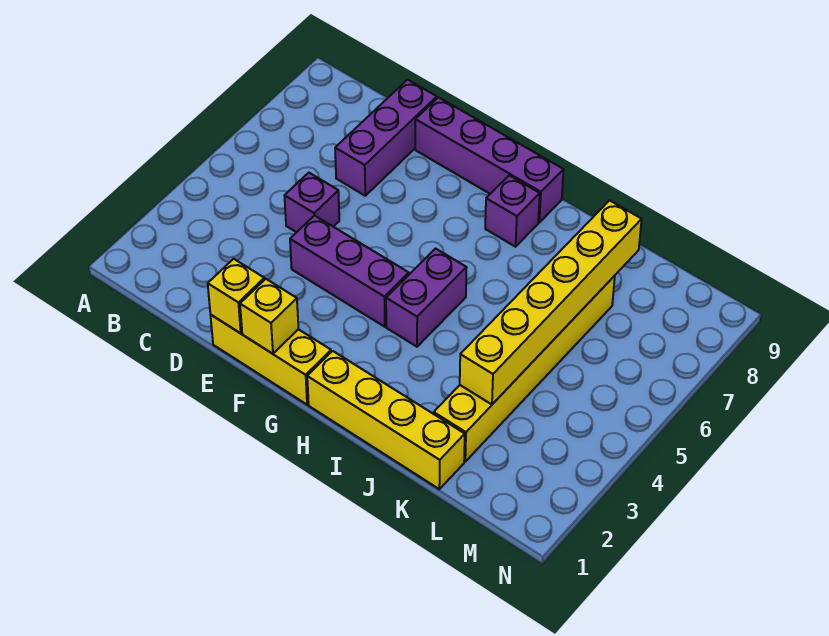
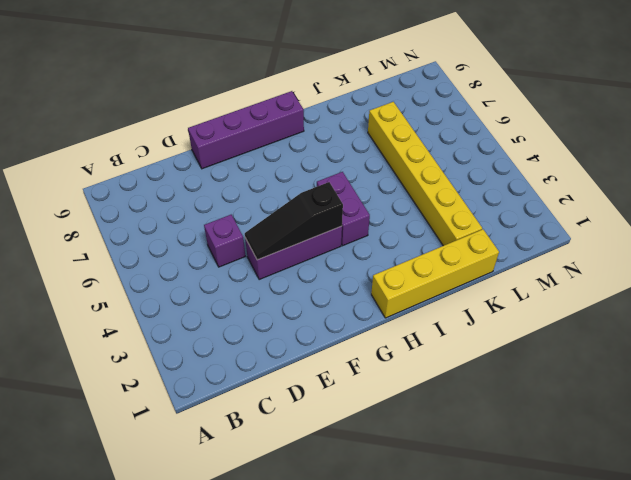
black slope E4:G4 level 2 top G -> none
none -> purple brick D7:D9 level 1
none -> yellow brick E1:G1 level 1
none -> purple brick H8 level 1

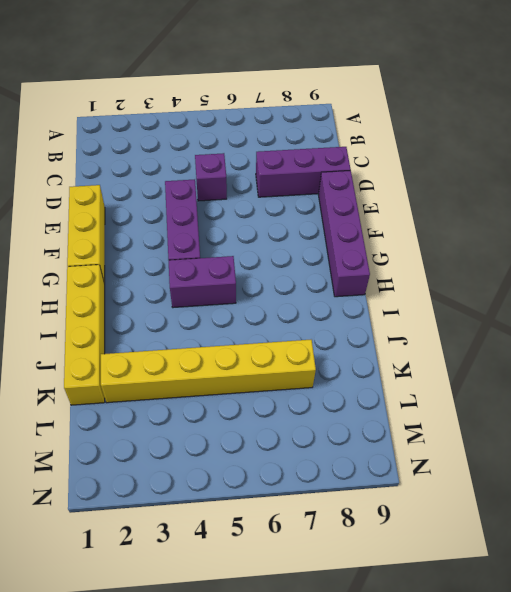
none -> purple brick H8 level 1
none -> yellow brick E1 level 2
none -> yellow brick F1 level 2

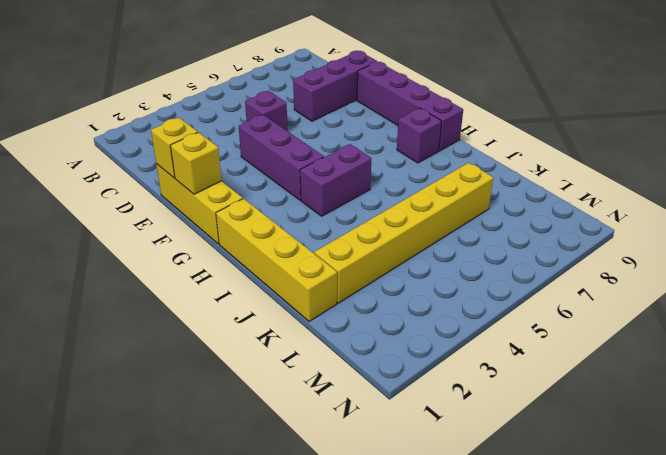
none -> yellow brick K3:K8 level 2

